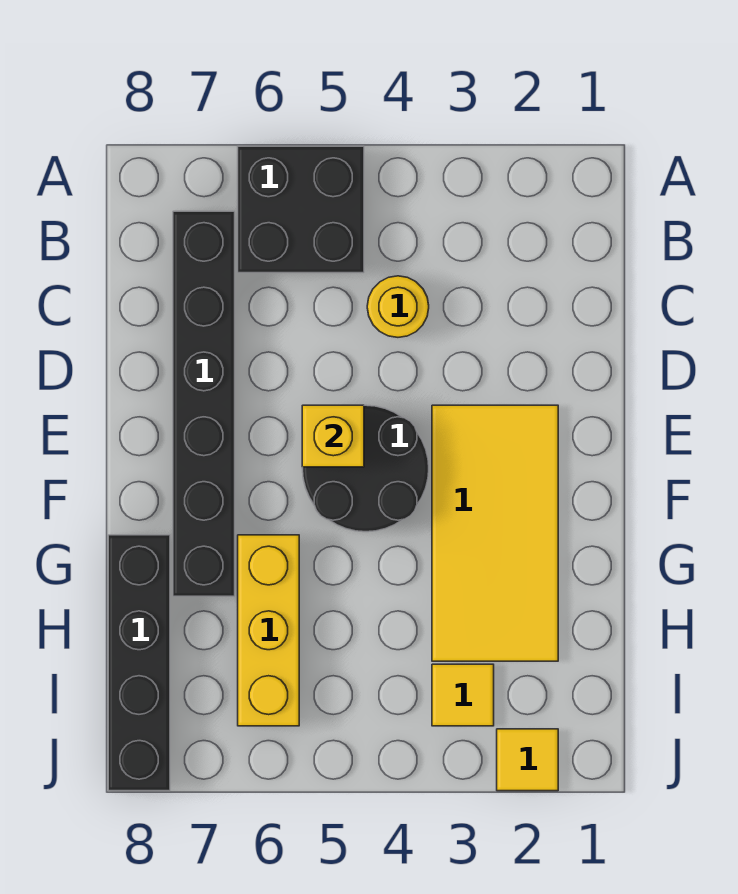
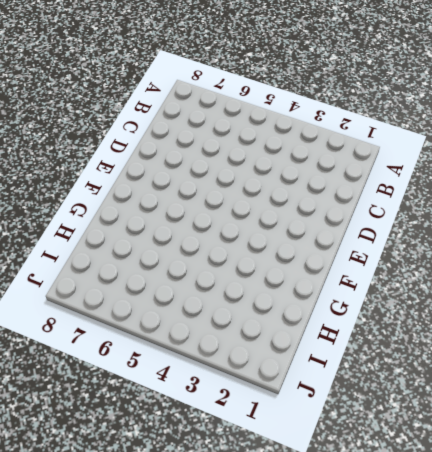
none -> black brick A5:B6 level 1
none -> black brick B7:G7 level 1

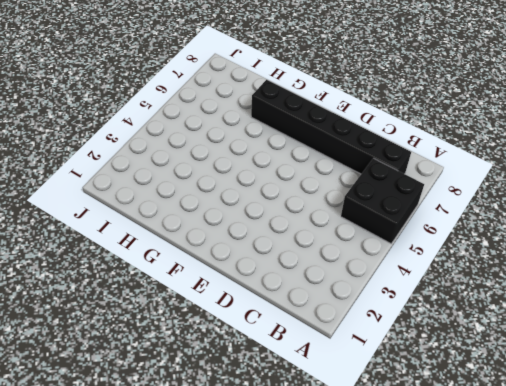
none -> yellow round brick C4 level 1
none -> yellow tile E2:H3 level 1

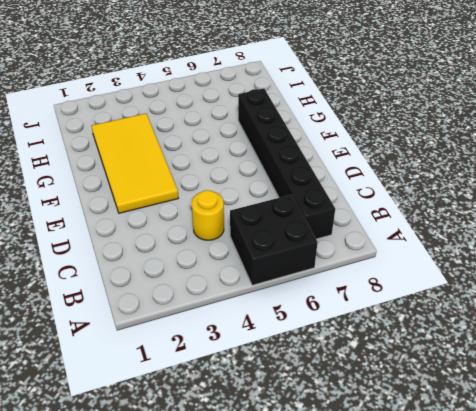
none -> black round brick E4:F5 level 1
none -> yellow brick G6:I6 level 1

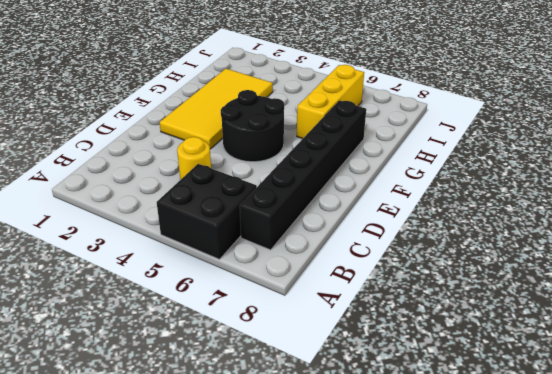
none -> black brick G8:J8 level 1
none -> yellow tile I3 level 1

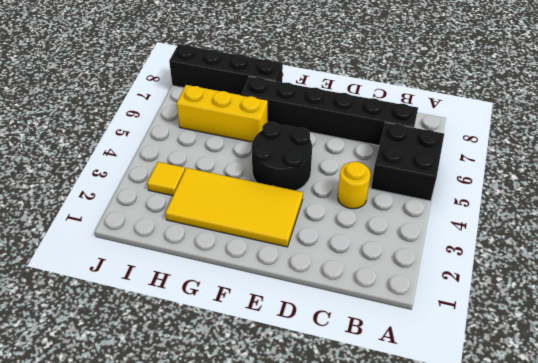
none -> yellow tile J2 level 1
none -> yellow brick E5 level 2

